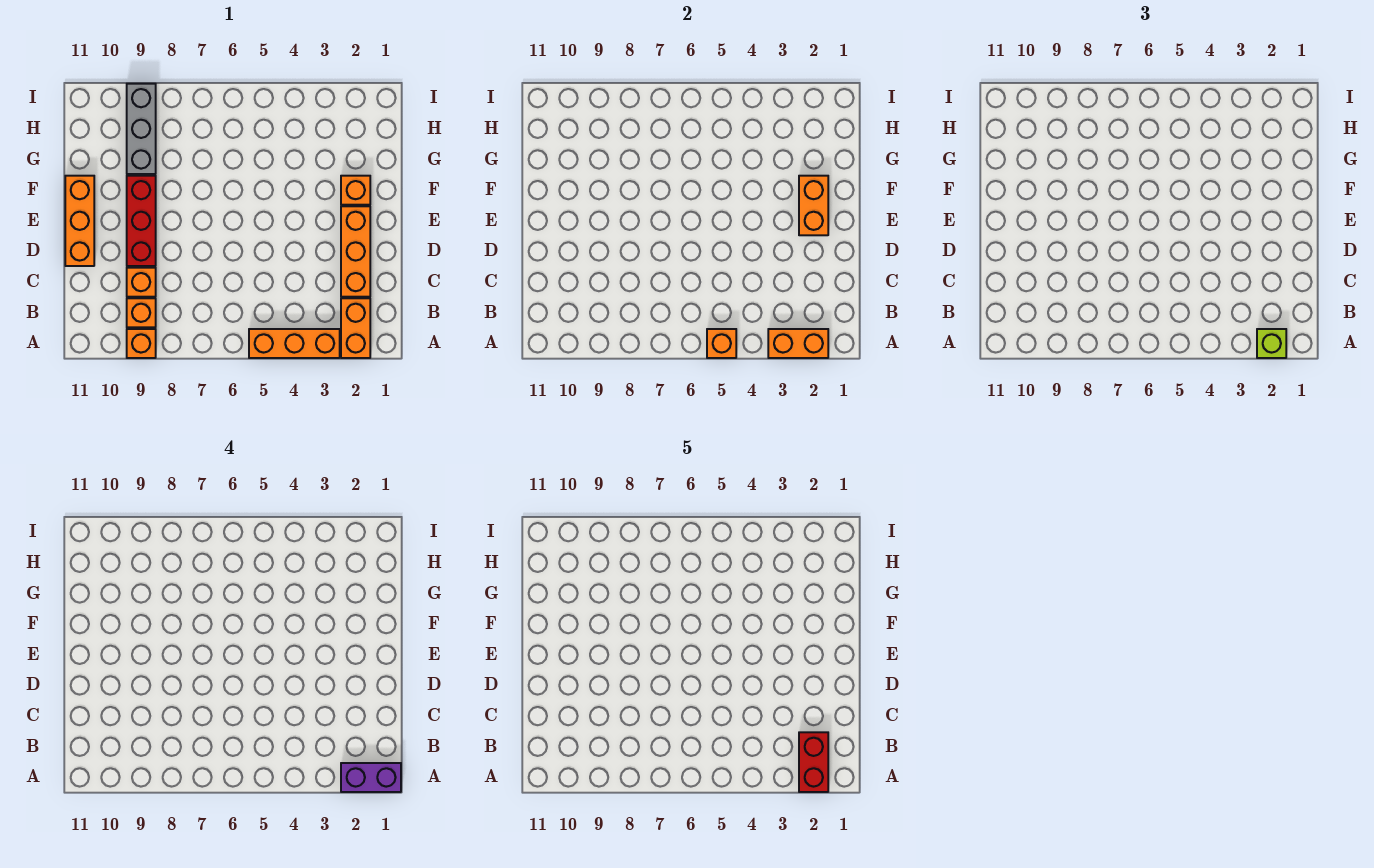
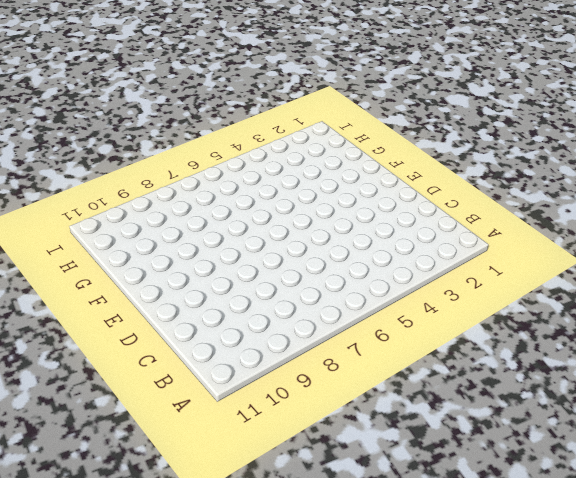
none -> orange brick A2:B2 level 1
none -> orange brick A3:A5 level 1
none -> orange brick A9 level 1

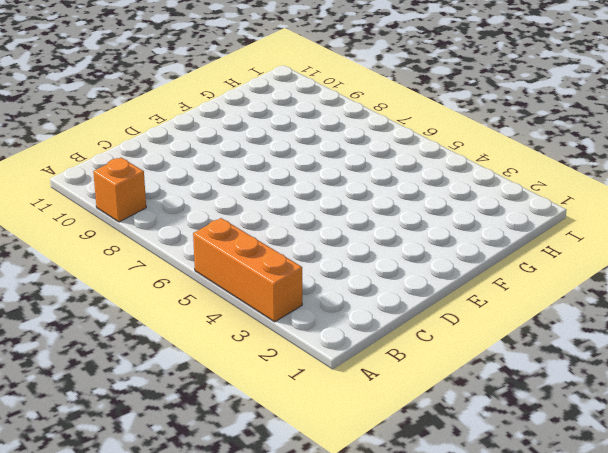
none -> orange brick A2:B2 level 1
none -> orange brick B9 level 1
none -> orange brick C2:E2 level 1

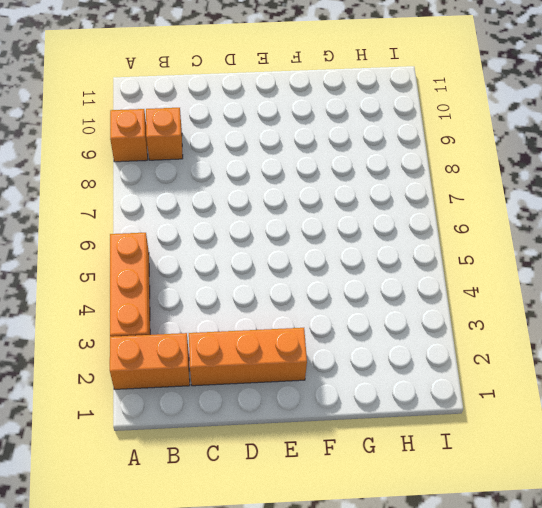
none -> orange brick C9 level 1
none -> red brick D9:F9 level 1
none -> orange brick D11:F11 level 1

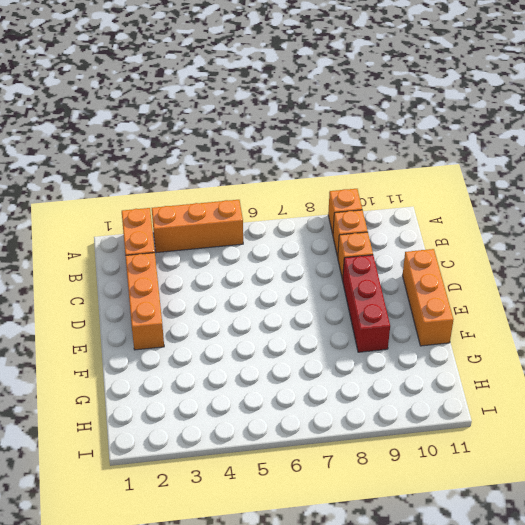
none -> orange brick F2 level 1
none -> grey brick G9:I9 level 1
none -> orange brick A2:A3 level 2

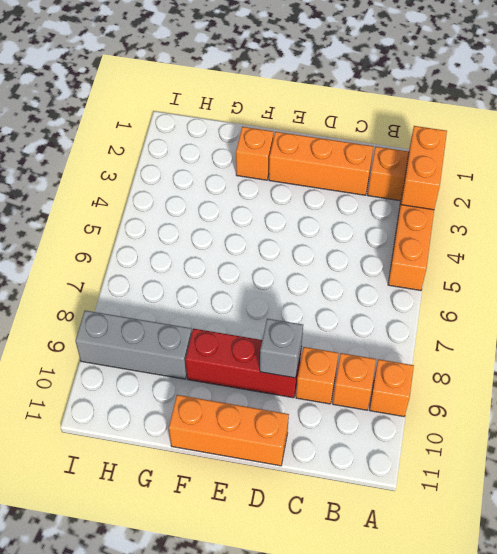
grey brick D9 level 2 -> none
none -> orange brick A5 level 2
none -> orange brick E2:F2 level 2
none -> lime brick A2 level 3

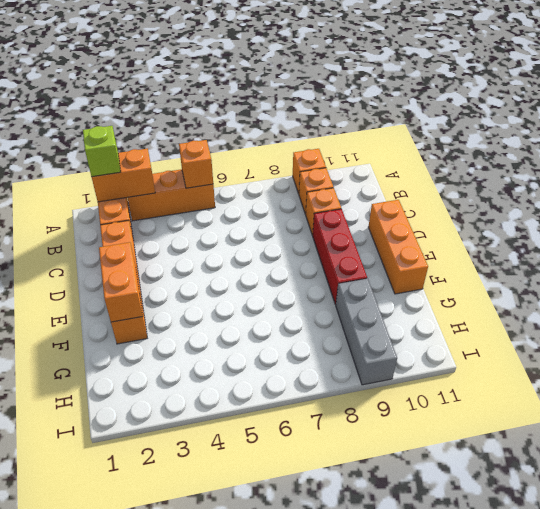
none -> purple brick A1:A2 level 4
none -> red brick A2:B2 level 5

